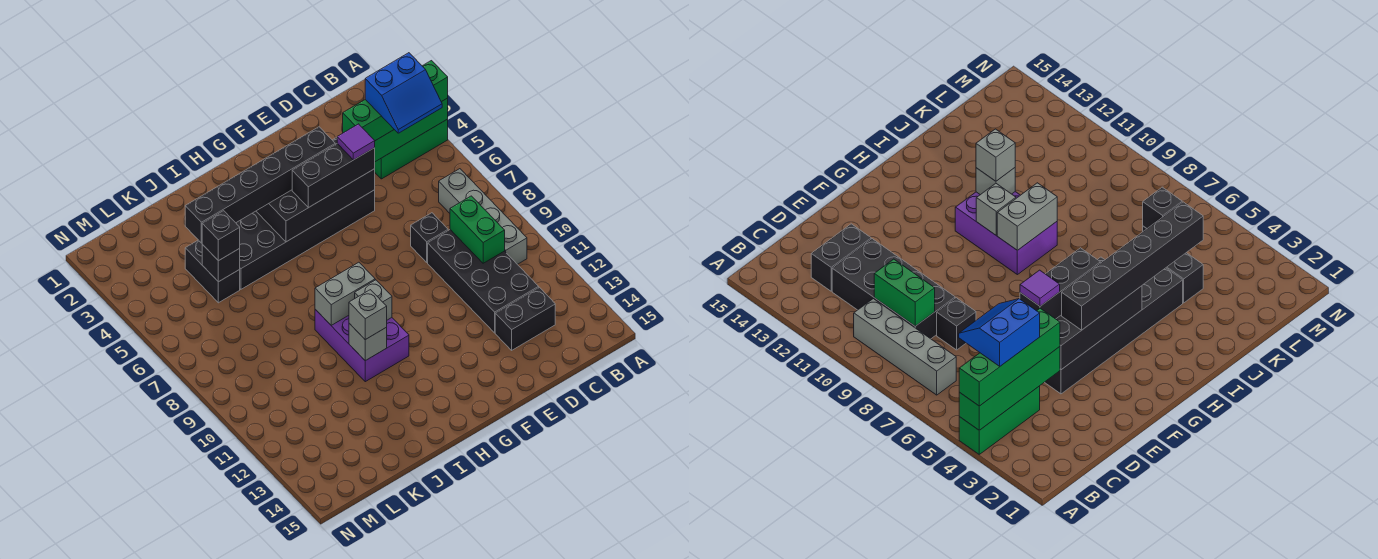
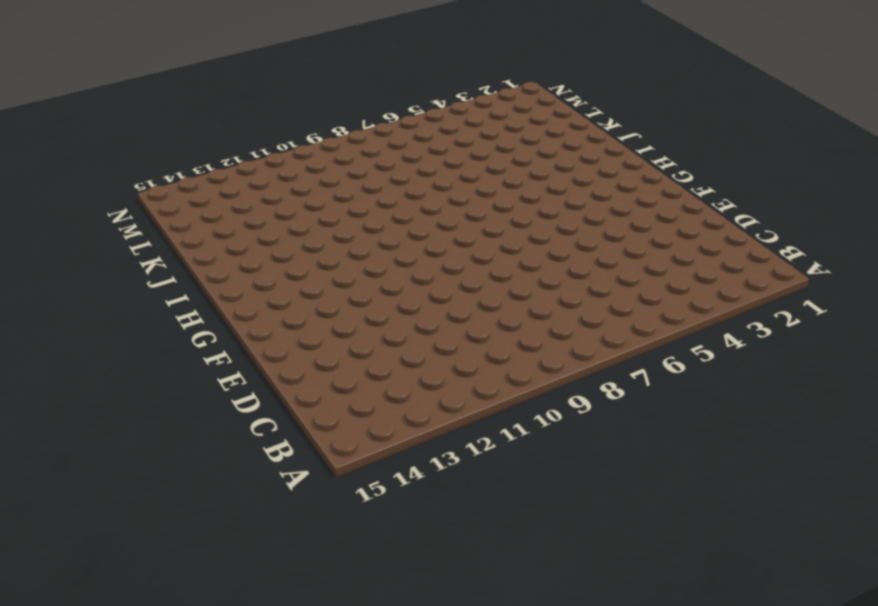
none -> green brick A4:C4 level 1
none -> grey brick B7:B10 level 1
none -> black brick C9:D12 level 1

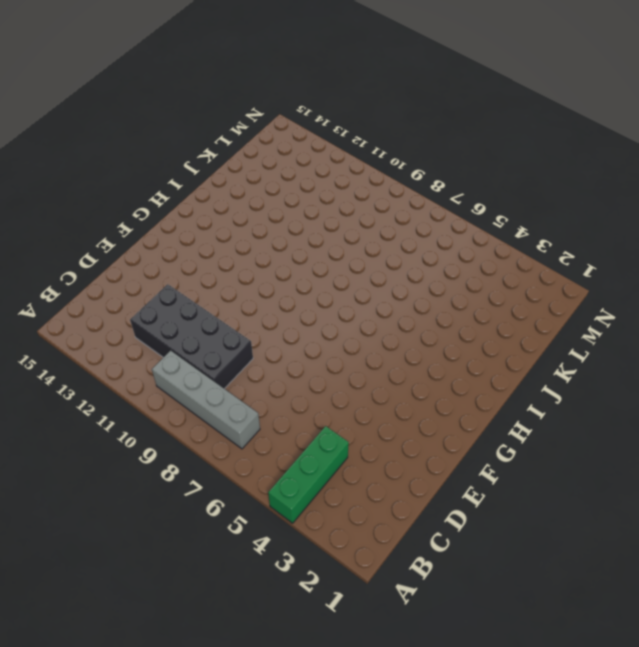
none -> black brick C13:D13 level 1
none -> black brick D8 level 1
none -> black brick E4:J5 level 1

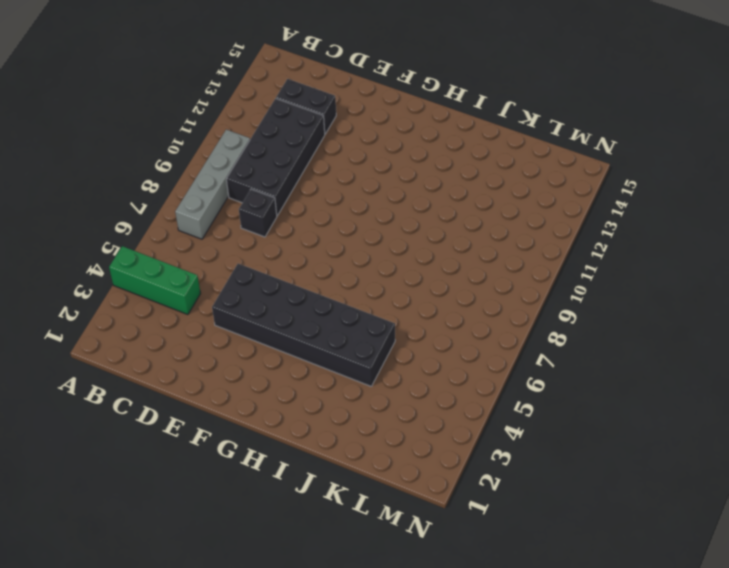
none -> purple brick H9:I11 level 1
none -> black brick K4:K5 level 1
none -> green brick A4:D4 level 2

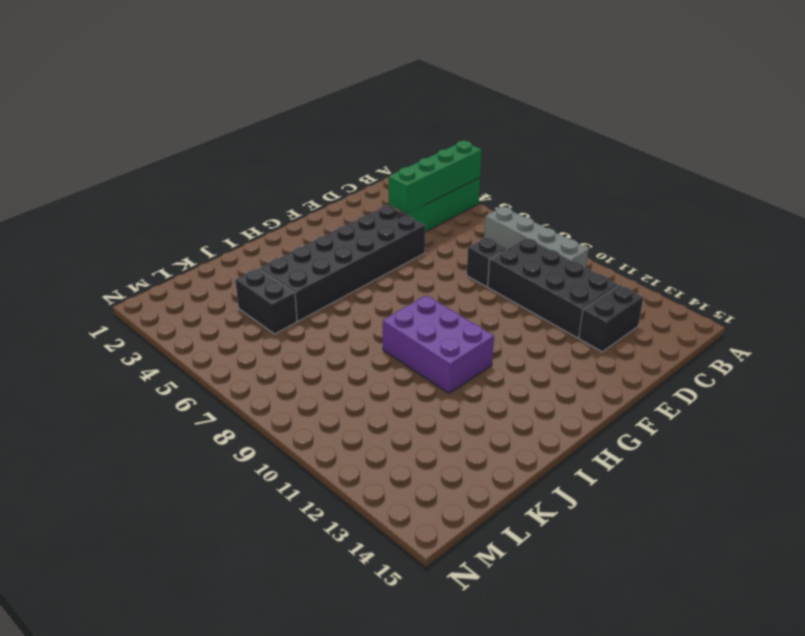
none -> green brick C9:C10 level 2
none -> black brick E4:H5 level 2
none -> grey brick H9:I9 level 2

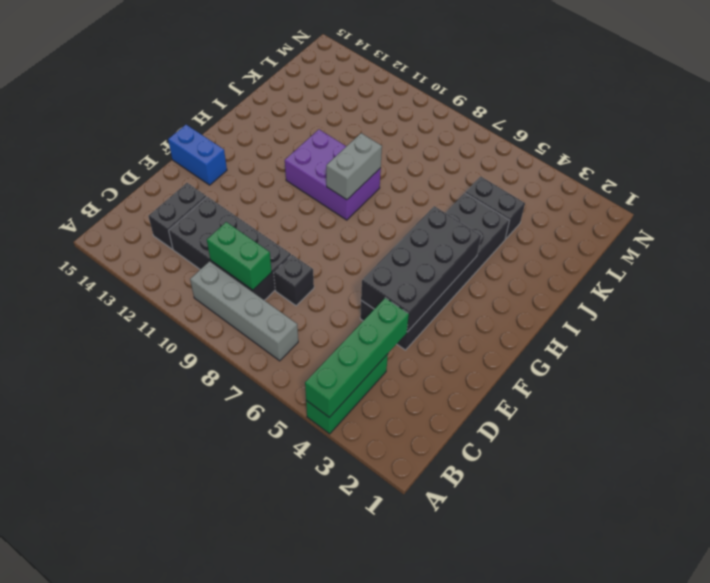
blue brick F14:F15 level 1 -> none
none -> grey brick H10 level 2
none -> grey brick I11 level 2
none -> black brick K5 level 2

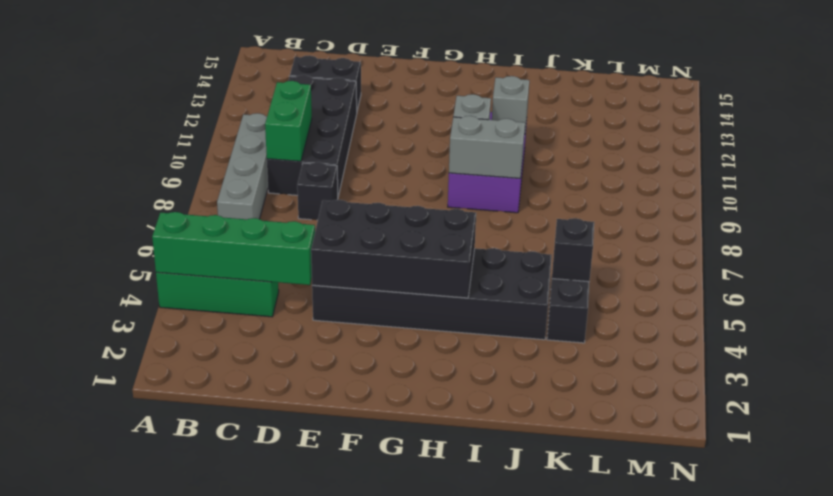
none -> green brick A4:D4 level 3
none -> black brick E5:G5 level 3
none -> black brick F4:K4 level 3

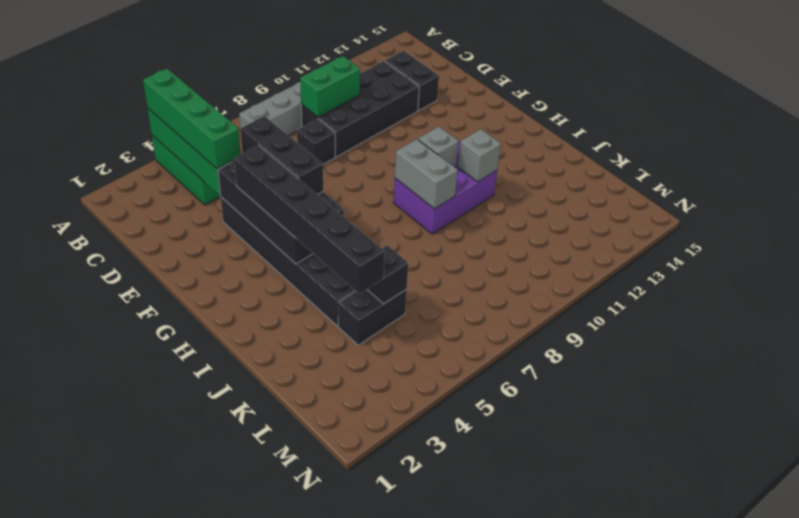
none -> grey brick I11 level 3
none -> black brick K5 level 3
none -> blue slope B4:C5 level 4 top 4

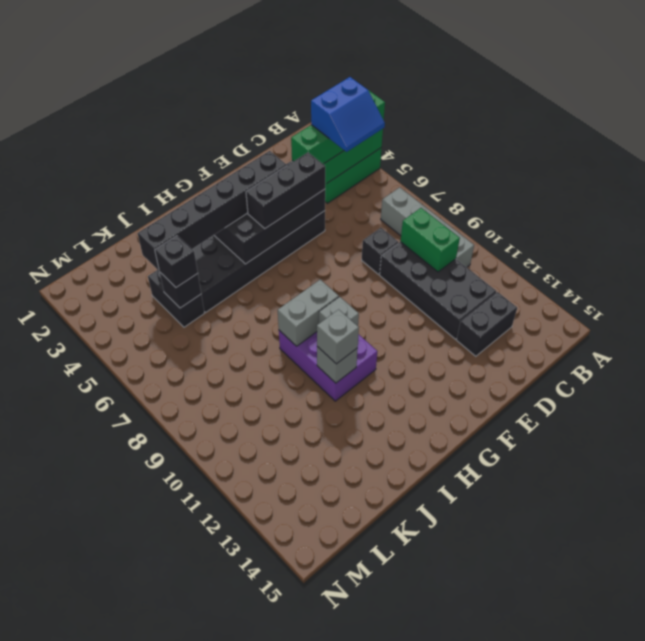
none -> purple tile E5 level 4

